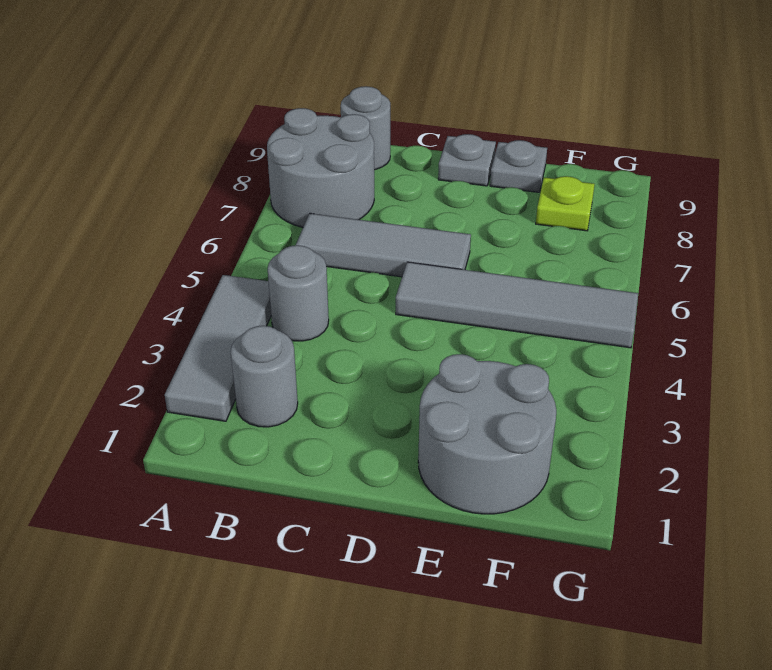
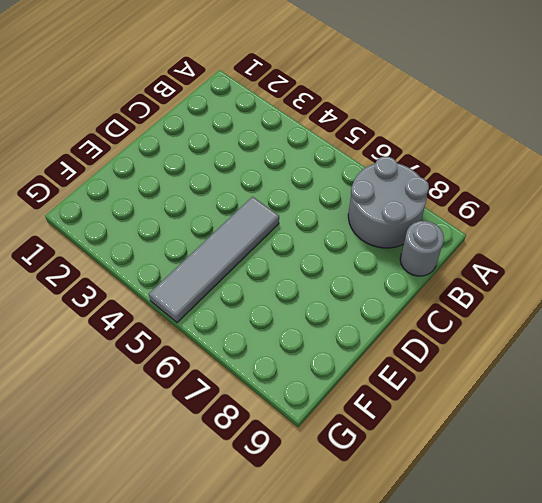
none -> grey tile A2:A4 level 1
none -> grey round brick B2 level 1

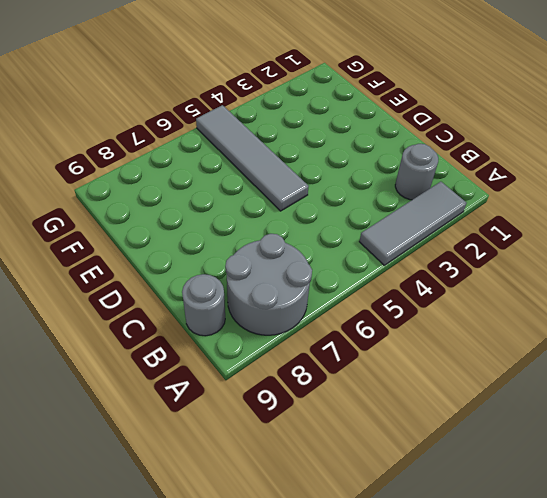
none -> grey round brick B4 level 1
none -> grey tile B6:D6 level 1

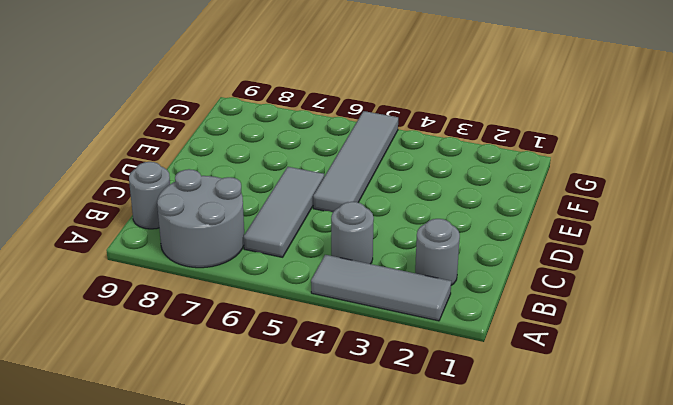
none -> grey plate D9 level 1
none -> grey round brick E1:F2 level 1

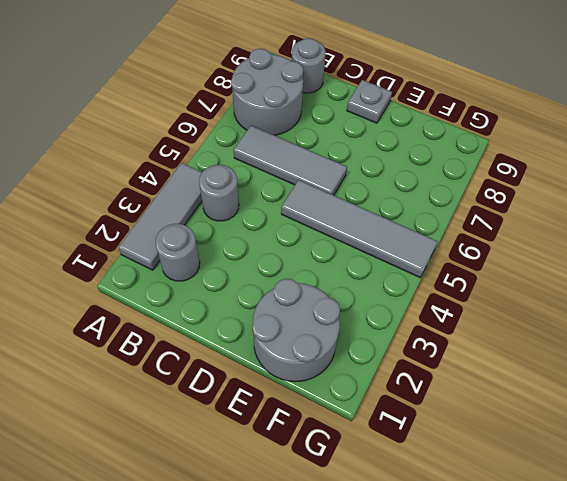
none -> grey plate E9 level 1
none -> lime plate F8 level 1

